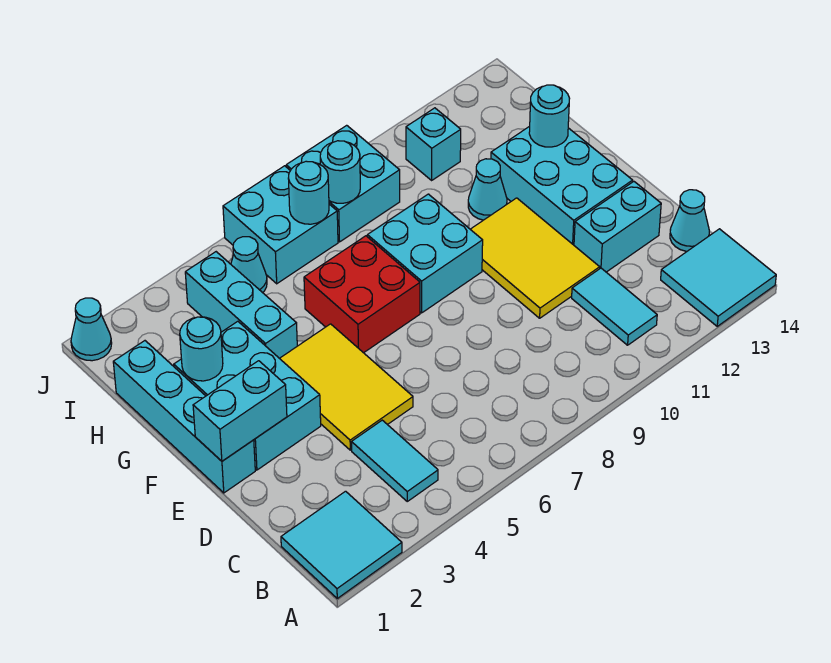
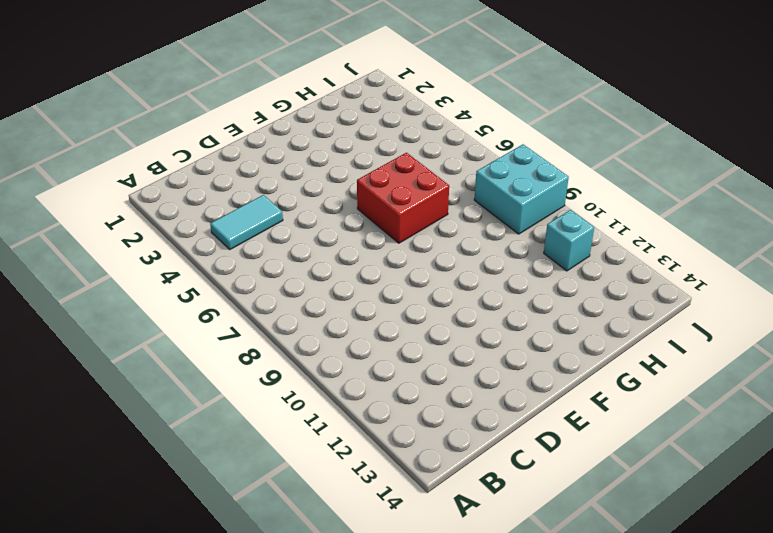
none -> cyan tile A1:B2 level 1
none -> cyan tile A13:B14 level 1
none -> cyan tile B11:C11 level 1

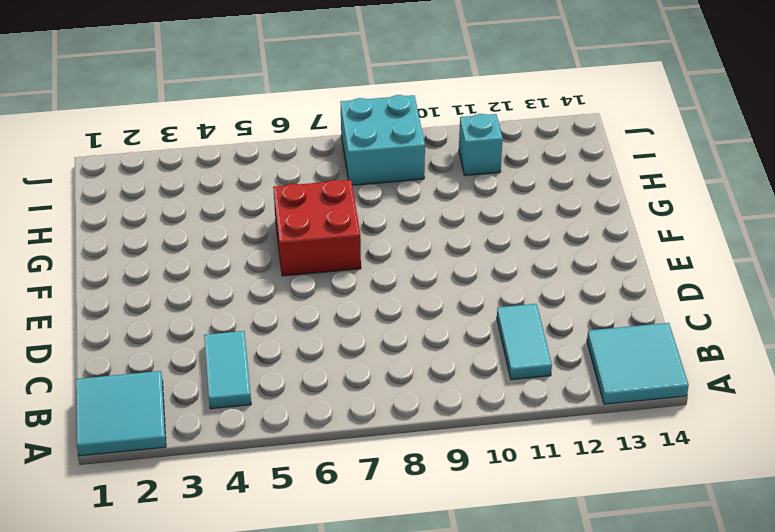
none -> cyan cone C14 level 1
none -> yellow tile D4:F5 level 1
none -> yellow tile D10:F11 level 1

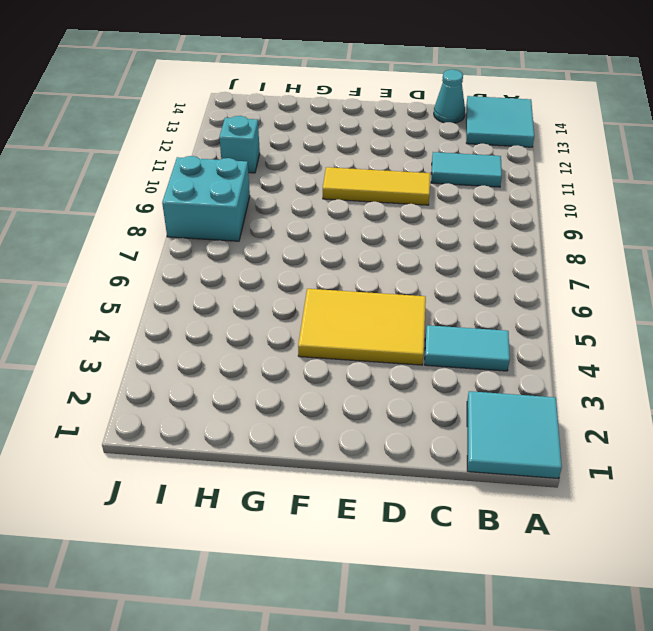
yellow tile D10:F10 level 1 -> yellow tile D10:F11 level 1
none -> cyan brick D12:D13 level 1
none -> cyan brick E1:H1 level 1
none -> cyan brick E2:G3 level 1

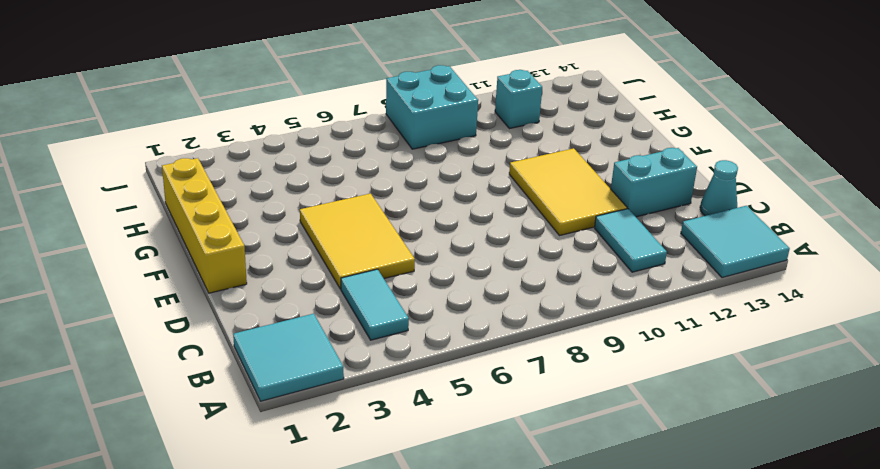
yellow brick E1:H1 level 1 -> cyan brick E1:H1 level 1
none -> cyan brick E2:G3 level 1
none -> cyan brick E12:G13 level 1
none -> red brick F6:G7 level 1

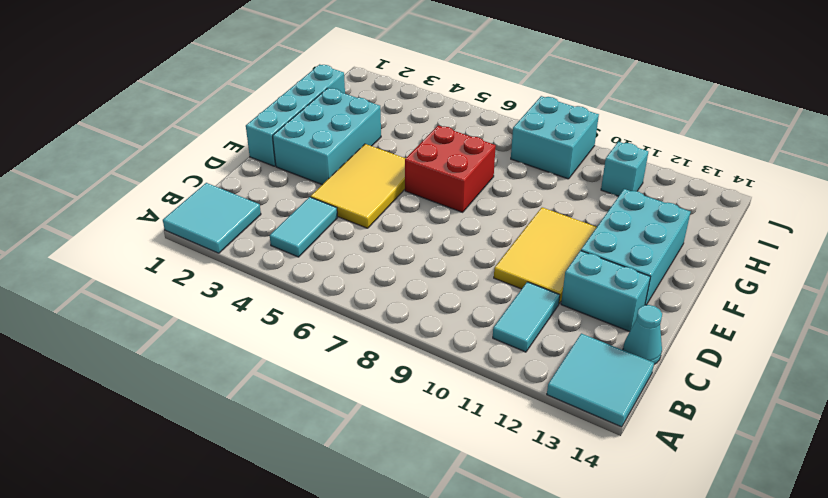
none -> cyan brick F8:G9 level 1
none -> cyan brick G4:I4 level 1
none -> cyan cone G11 level 1

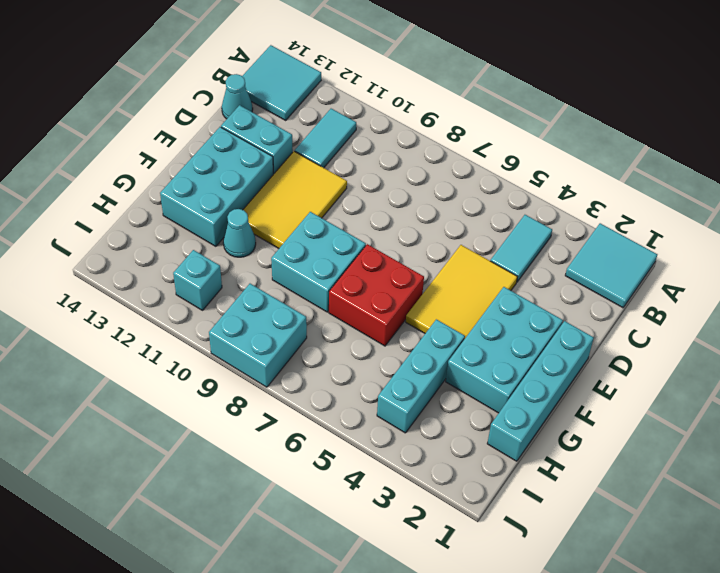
none -> cyan cone I5 level 1
none -> cyan brick I6:J7 level 1
none -> cyan cone J1 level 1

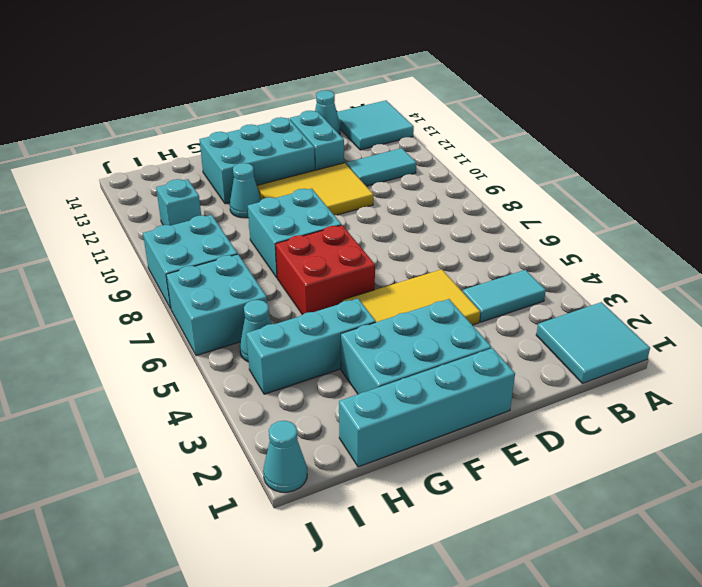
none -> cyan brick E1:E2 level 2
none -> cyan round brick G2 level 2
none -> cyan round brick G13 level 2

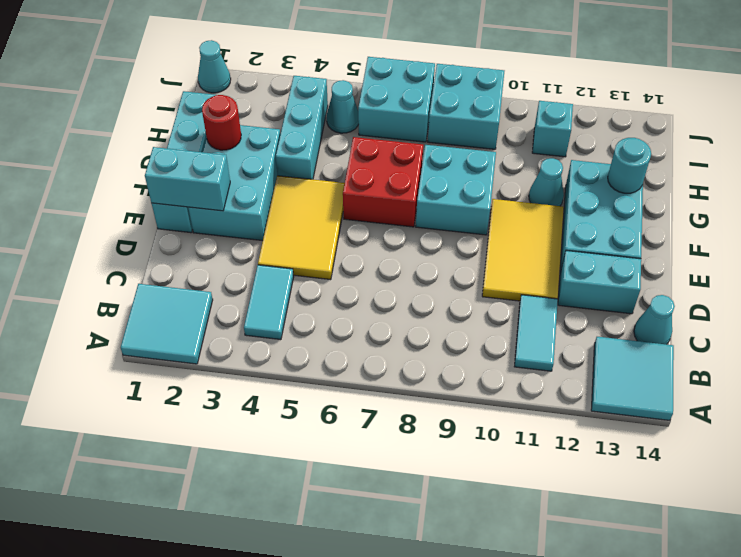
red round brick G2 level 2 -> cyan round brick G2 level 2
none -> cyan round brick I7 level 2
none -> cyan round brick I8 level 2

